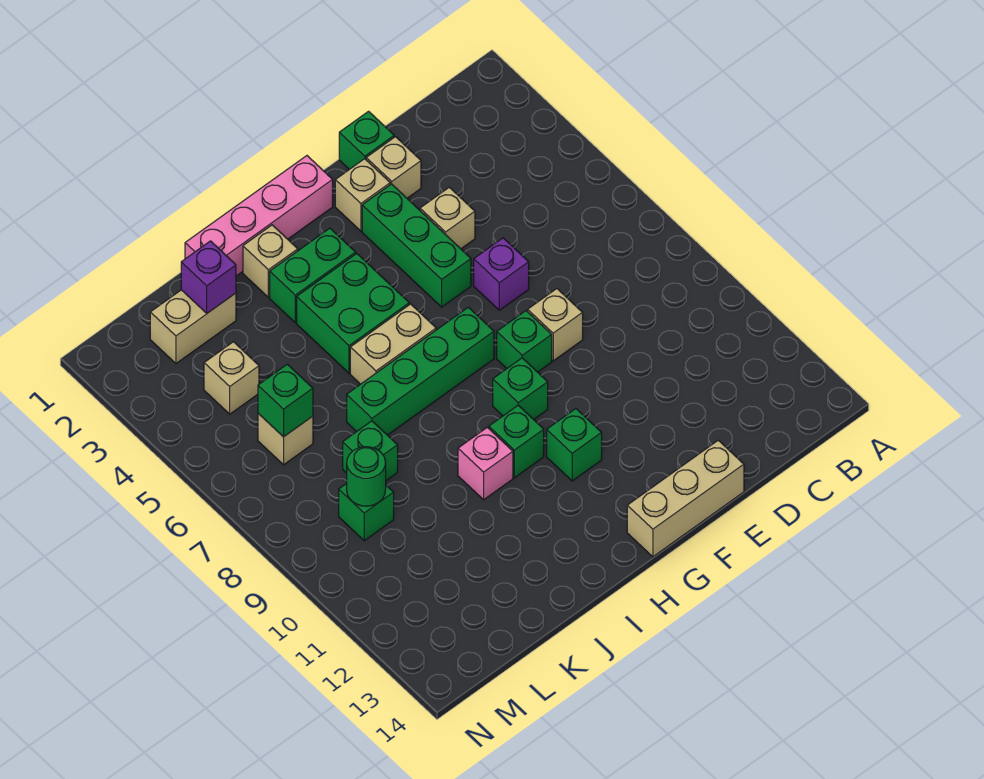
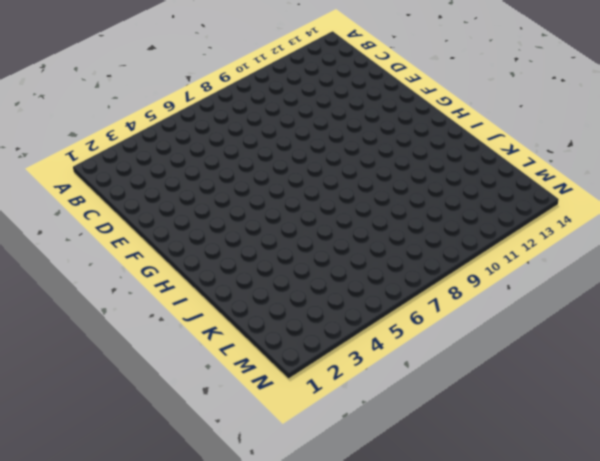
none -> green brick E1 level 1
none -> tan brick E2 level 1
none -> tan brick E4 level 1

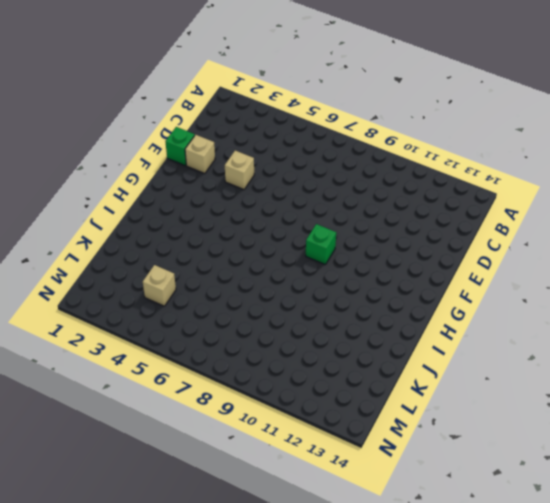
none -> purple brick E6 level 1
none -> tan brick E8 level 1
none -> tan brick E14:G14 level 1

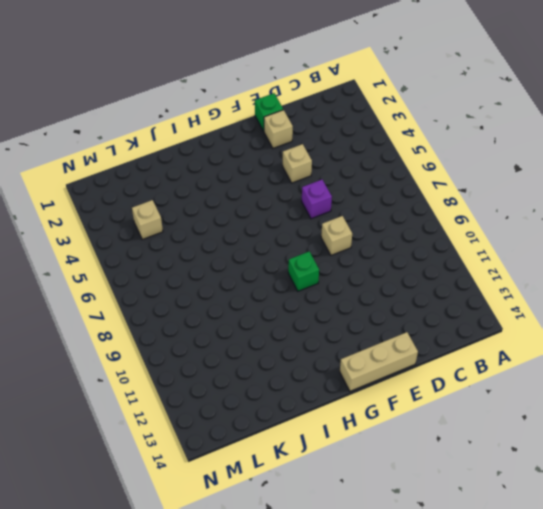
none -> tan brick F2 level 1
none -> green brick F3:F5 level 1
none -> green brick F8 level 1

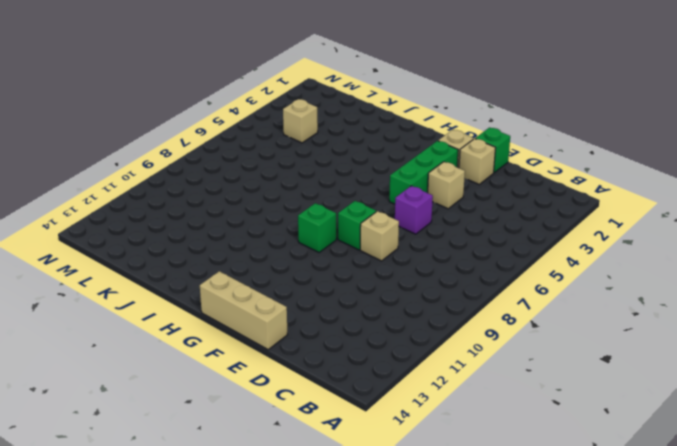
none -> pink brick G1:J1 level 1
none -> green brick G7:J7 level 1
none -> green brick G11 level 1

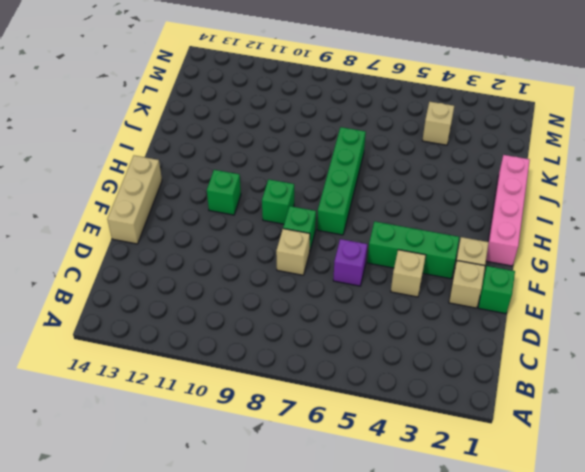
none -> green brick H3:I3 level 1
none -> green brick H4:I5 level 1
none -> tan brick H6:I6 level 1

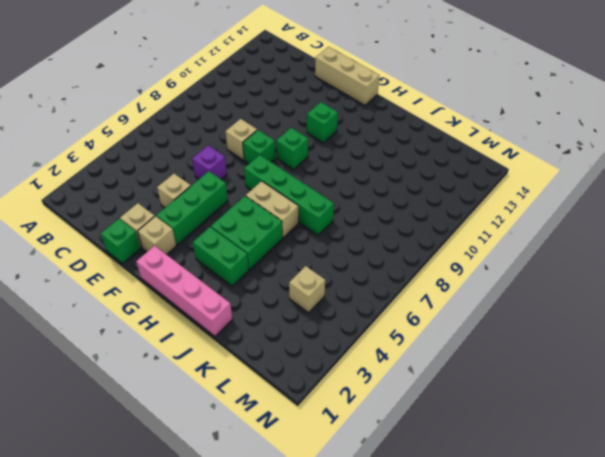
none -> green brick H10 level 1
none -> tan brick I2 level 1
none -> pink brick I10 level 1

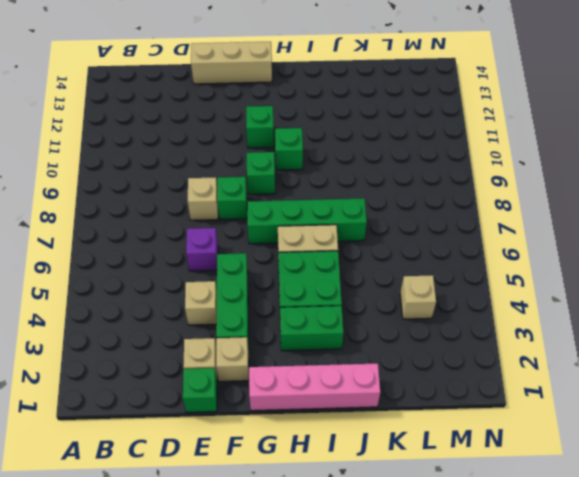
none -> tan brick I2 level 1
none -> pink brick I10 level 1
none -> tan brick K2:L2 level 1

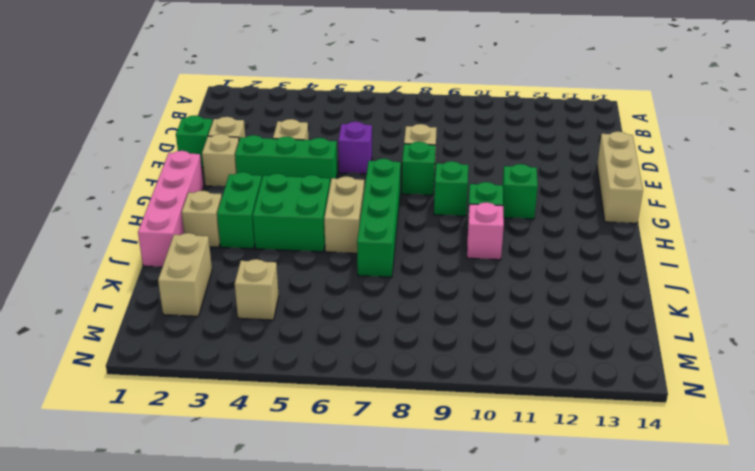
none -> green brick K8 level 1
none -> tan brick L6 level 1
none -> green brick L9 level 1

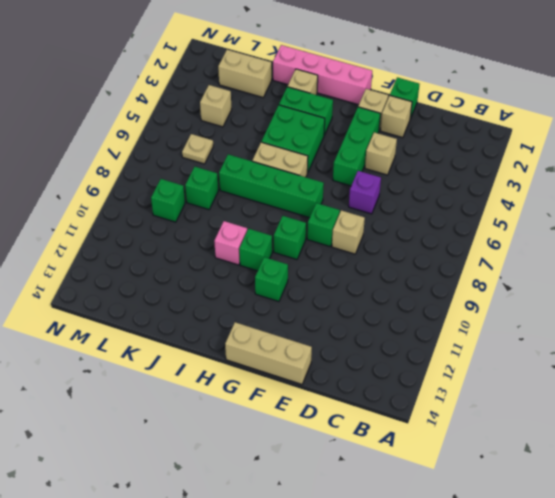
tan plate L6 level 1 -> tan brick L6 level 1
none -> purple brick K2 level 2
none -> green brick L6 level 2
none -> green round brick L9 level 2

